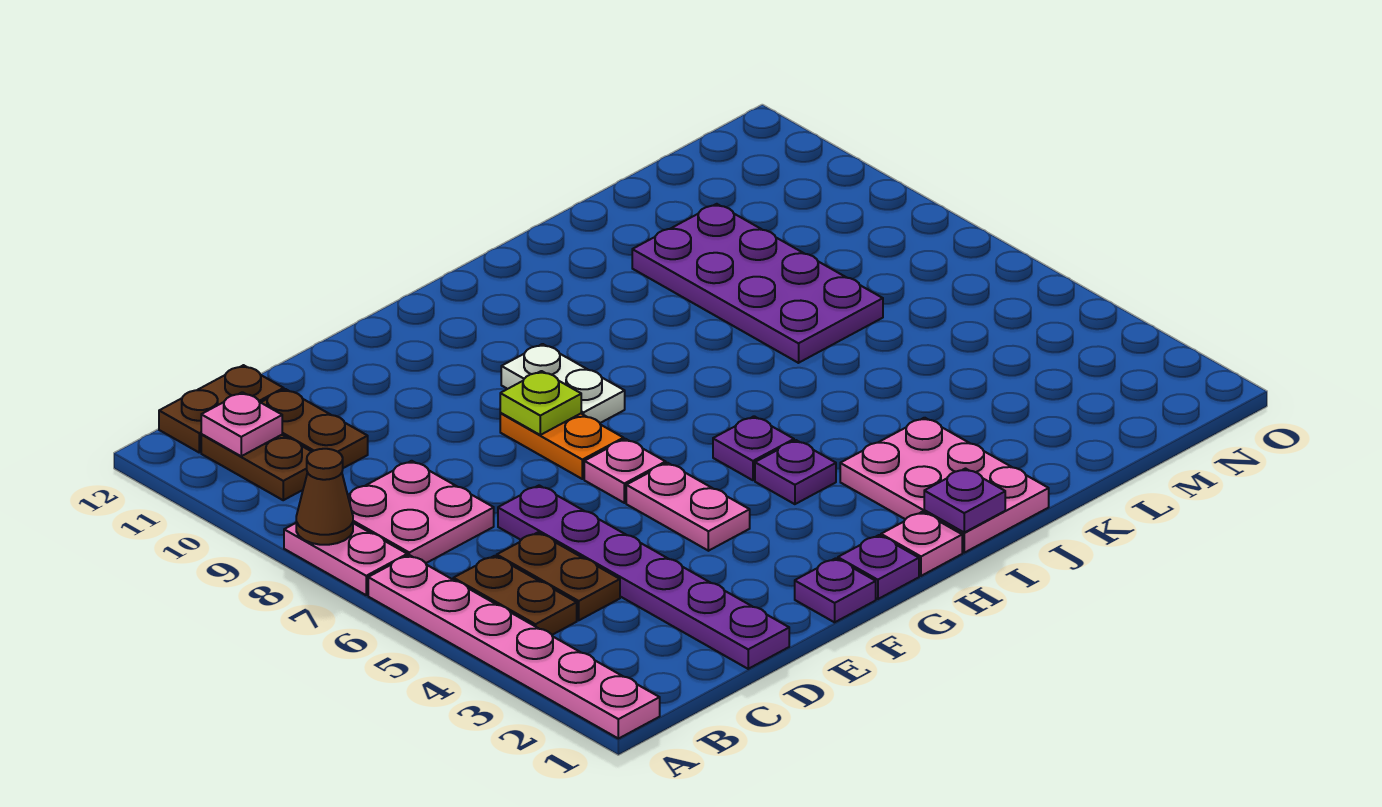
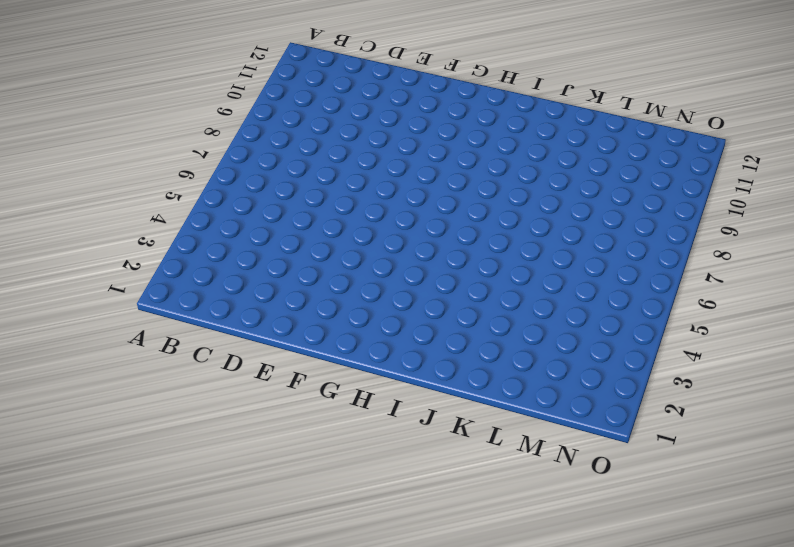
none -> pink plate A1:A6 level 1
none -> pink plate A7:A8 level 1
none -> brown plate B4:B5 level 1

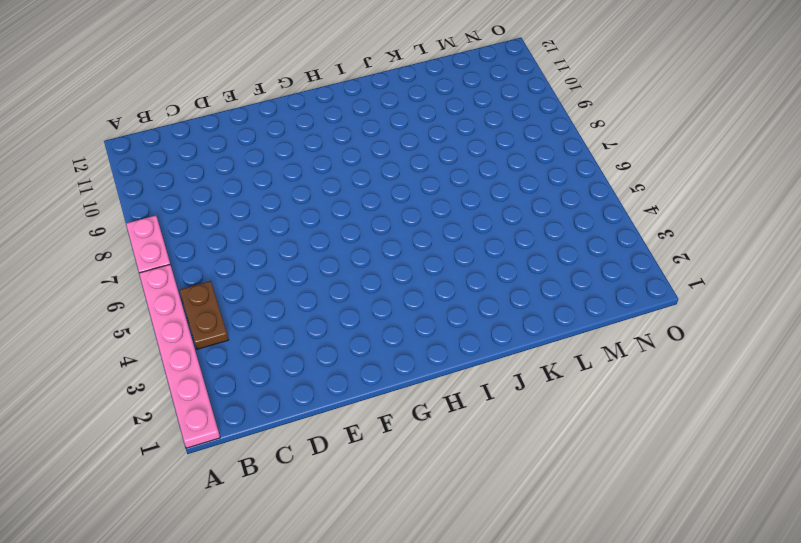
none -> pink plate B7:C8 level 1
none -> brown plate B10:B11 level 1
none -> brown plate B12:C12 level 1

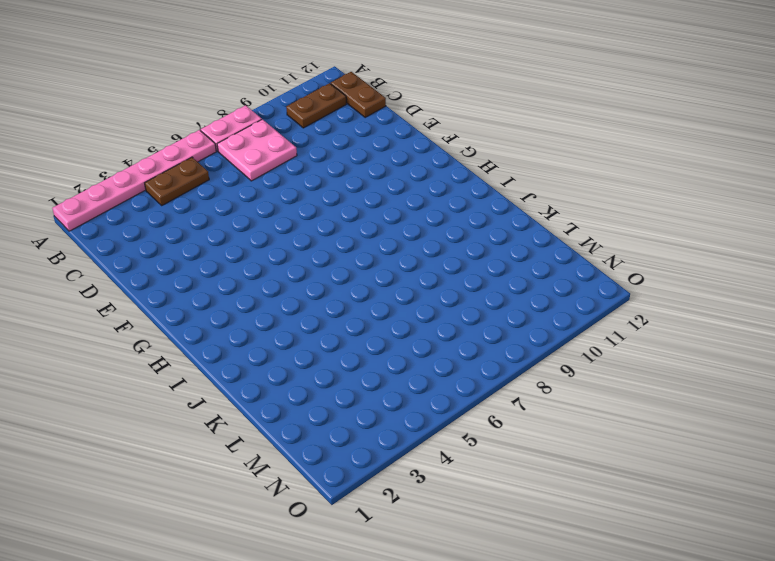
none -> brown plate C4:C5 level 1
none -> brown plate C10:C11 level 1
none -> purple plate D1:D6 level 1

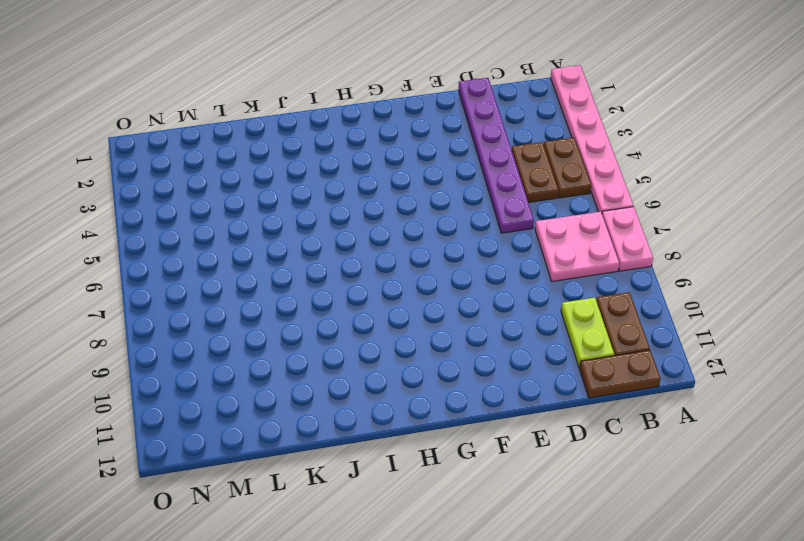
lime plate C10:C11 level 1 -> brown plate C10:C11 level 1
none -> purple plate F1 level 1
none -> pink plate F4:F5 level 1
none -> pink plate F6 level 1

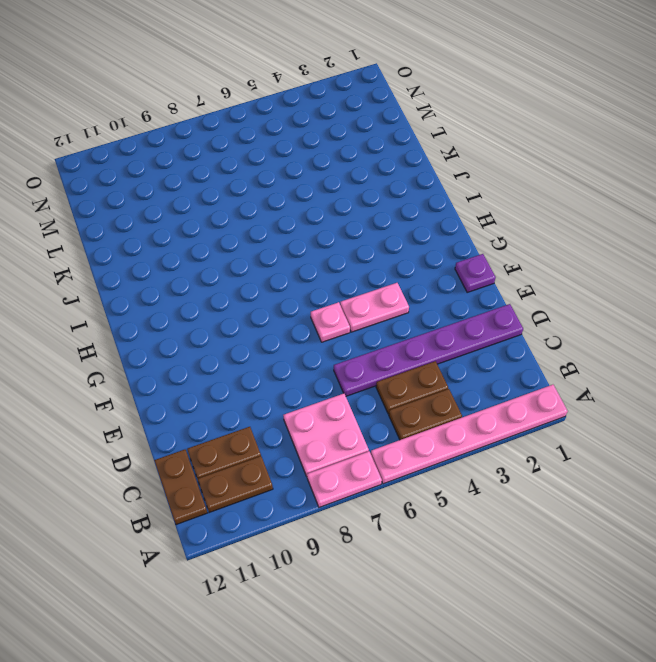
none -> orange plate F7:F8 level 1
none -> purple plate G1 level 1
none -> white plate G8:G9 level 1

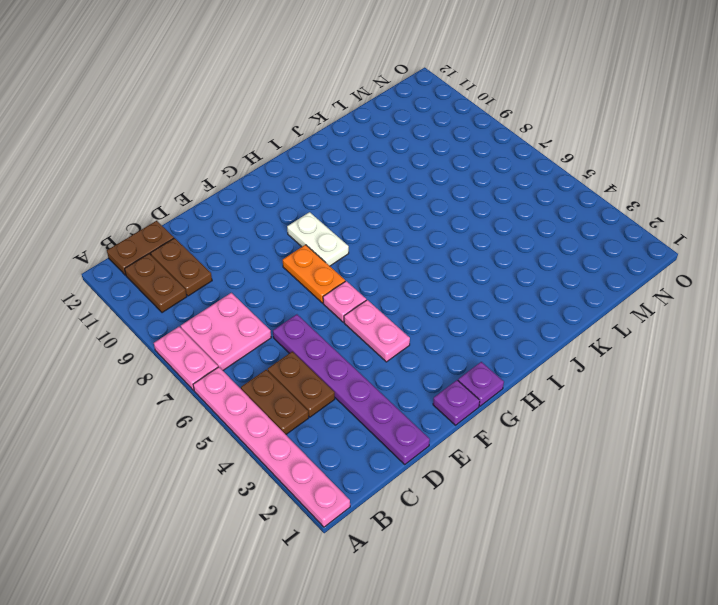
none -> pink plate H1 level 1
none -> purple plate H4 level 1
none -> purple plate H5 level 1

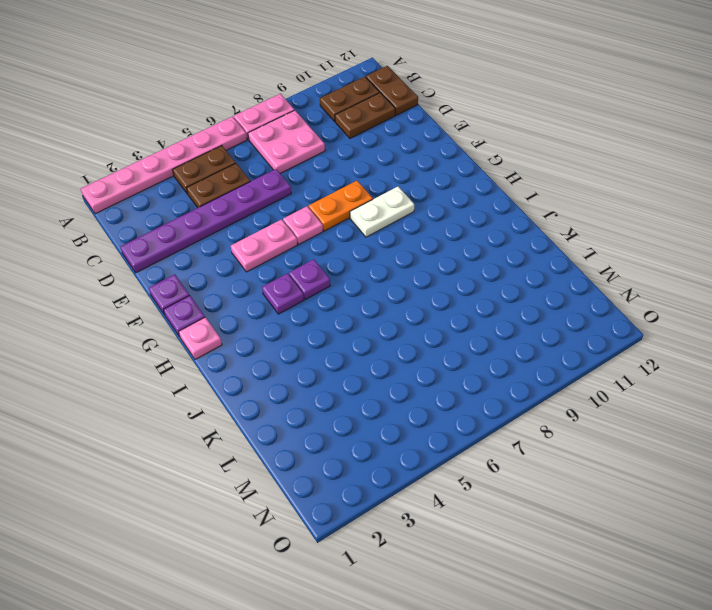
none -> pink plate I1:J3 level 1
none -> purple plate K7:L10 level 1
none -> brown cone A8 level 2

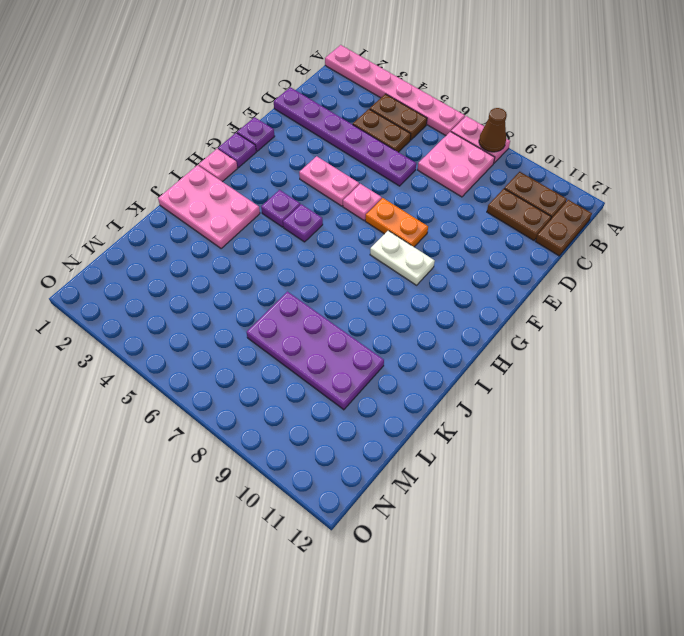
none -> pink plate B11 level 2
none -> lime plate F8 level 2
none -> purple plate I1 level 2

